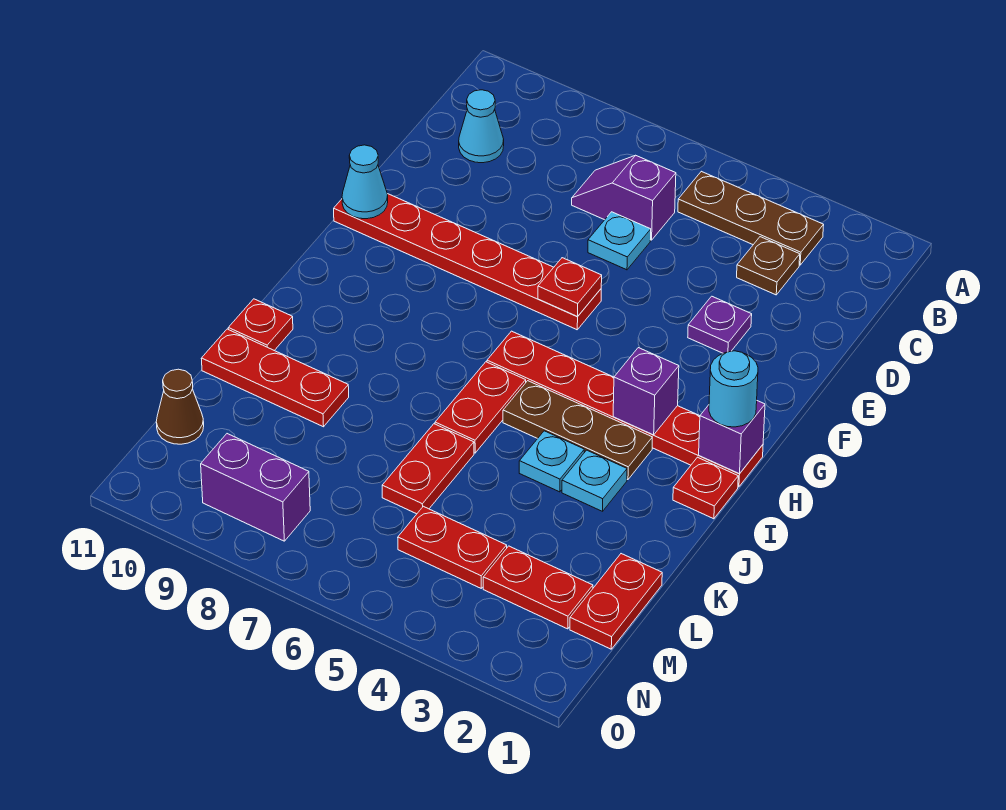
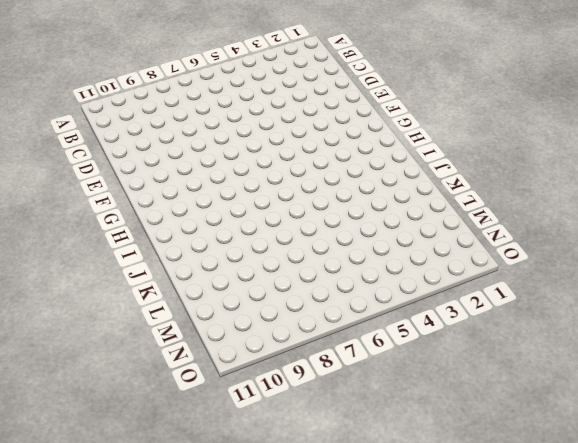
none -> brown plate B3:B5 level 1
none -> brown plate C3 level 1
none -> purple slope C6:C7 level 1 top 6

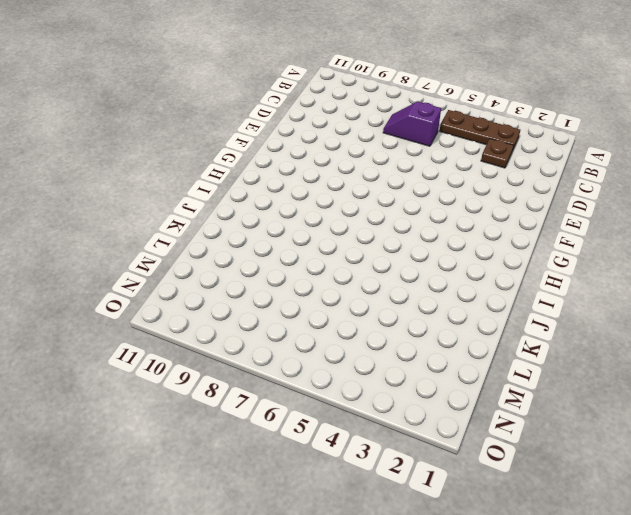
none -> cyan cone C10 level 1
none -> cyan plate D6 level 1
none -> purple plate E3 level 1

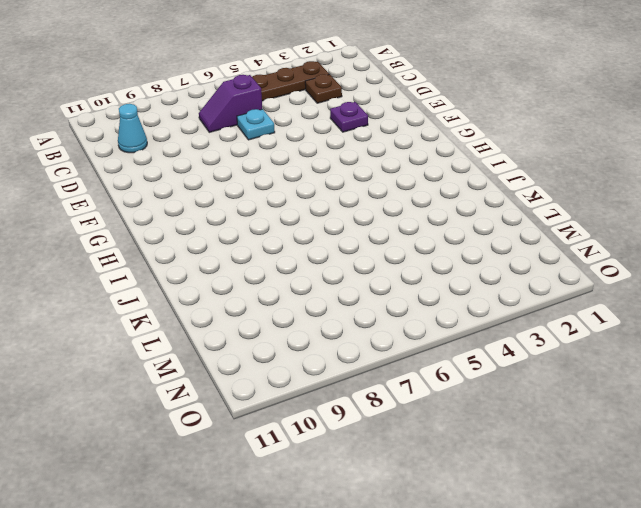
none -> red plate F6:F11 level 1
none -> red plate H1:H6 level 1
none -> red plate I1 level 1

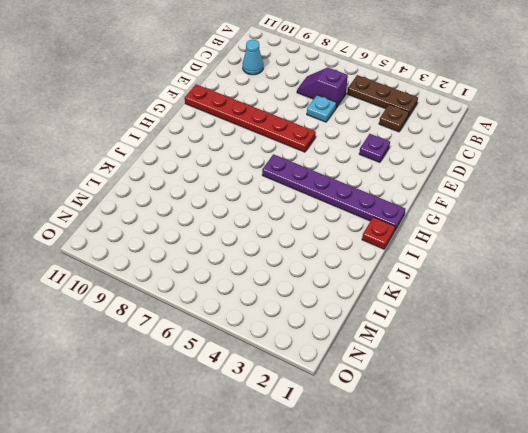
purple plate H1:H6 level 1 -> red plate H1:H6 level 1
none -> brown plate I3:I5 level 1
none -> red plate I6:J6 level 1
none -> cyan plate J3 level 1

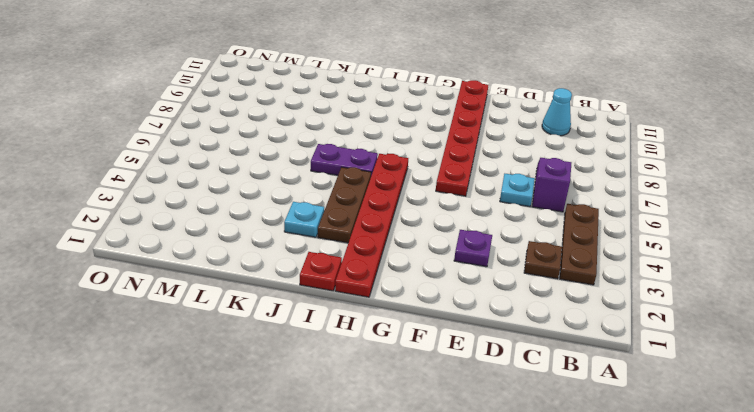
purple plate I6:J6 level 1 -> red plate I6:J6 level 1
none -> cyan plate J4 level 1
none -> red plate J11 level 1
none -> red plate K6:L6 level 1

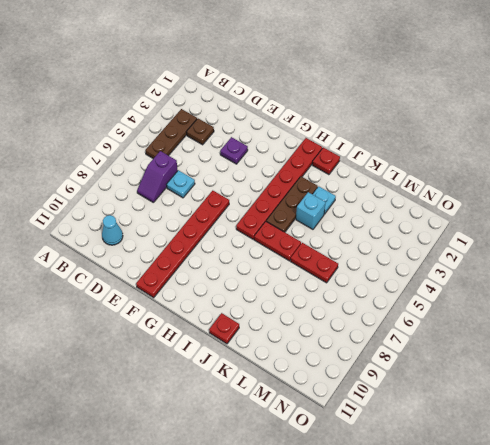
cyan brick J4 level 1 -> cyan plate J4 level 1
none -> red plate K9:K11 level 1
none -> red plate L1:M1 level 1
none -> red plate M2:M3 level 1

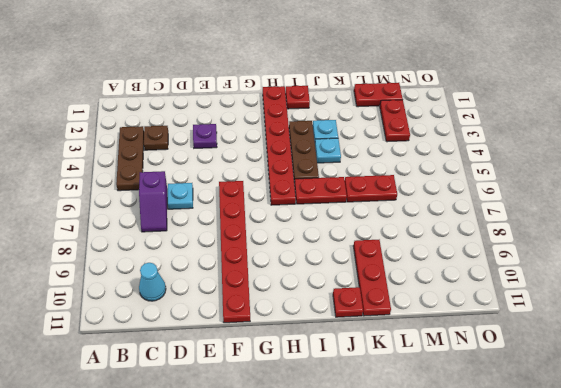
none -> red plate M4:M5 level 1
none -> brown cone M11 level 1
none -> purple brick N8:N9 level 1

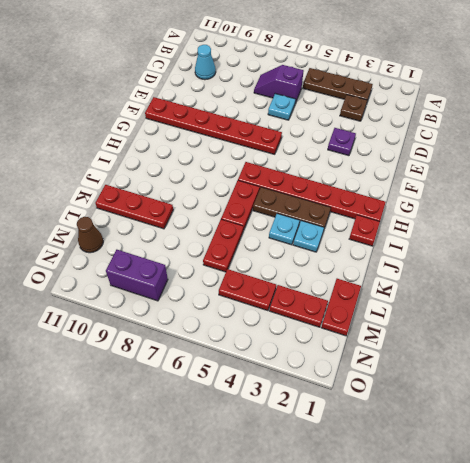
none -> red plate J11 level 1
none -> red plate F6 level 2
none -> cyan cone F11 level 2

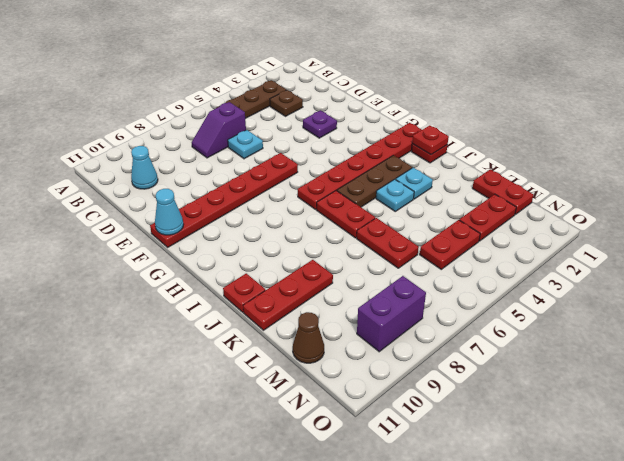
red plate I1 level 2 -> red plate F6 level 2
none -> purple brick H1 level 2
none -> purple brick H3 level 2
none -> cyan round brick H1 level 3

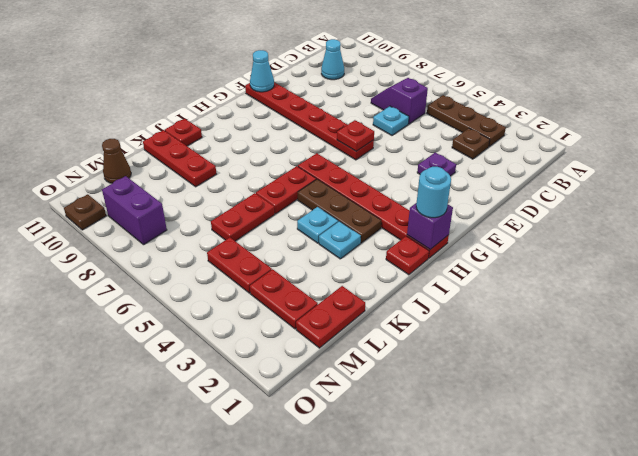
brown plate O10 level 1 -> none
none -> purple brick H3 level 2

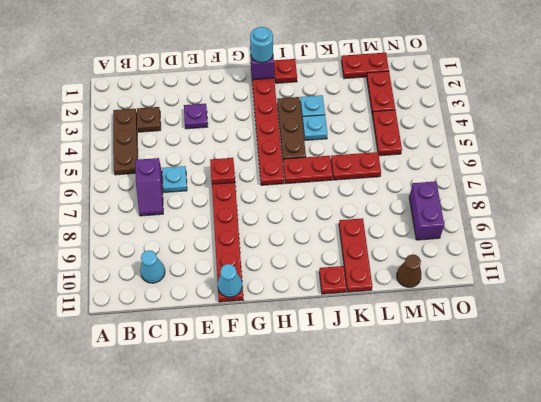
none -> purple brick H3 level 2

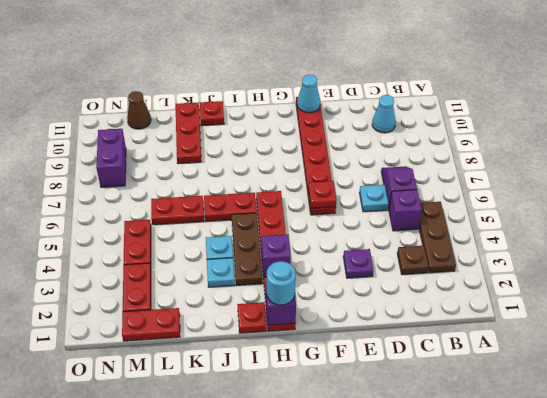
purple brick C5 level 1 -> none

